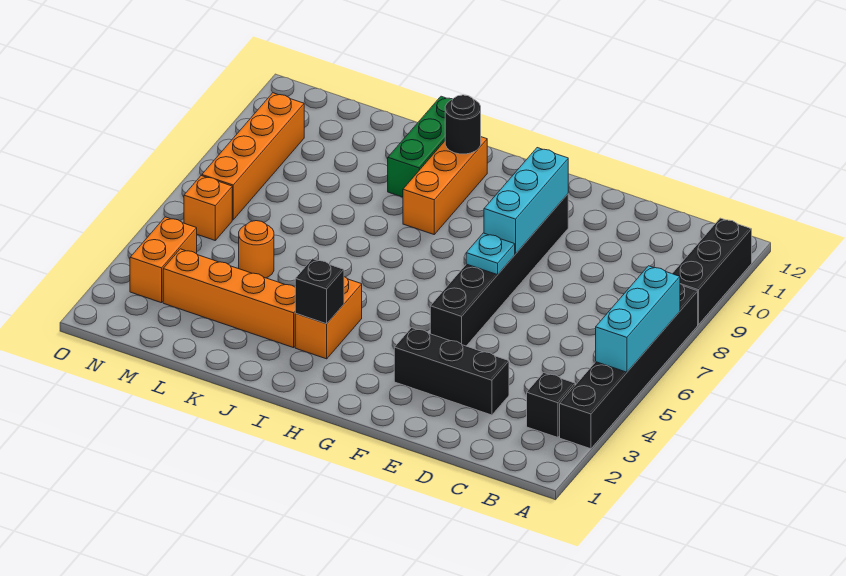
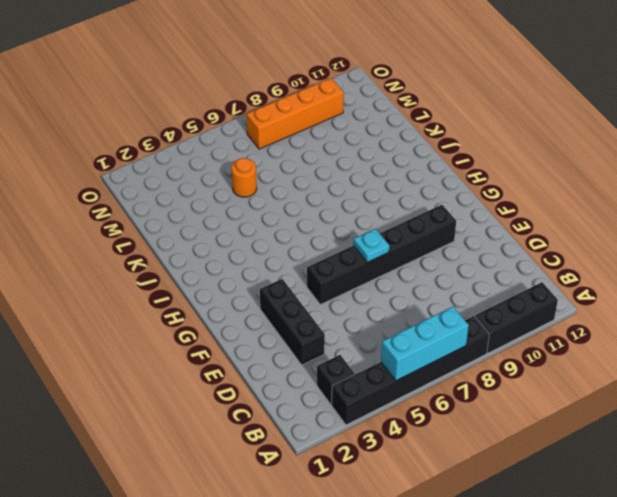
none -> orange brick I3:I4 level 1
none -> orange brick I9:I11 level 1
none -> orange brick J3:M3 level 1

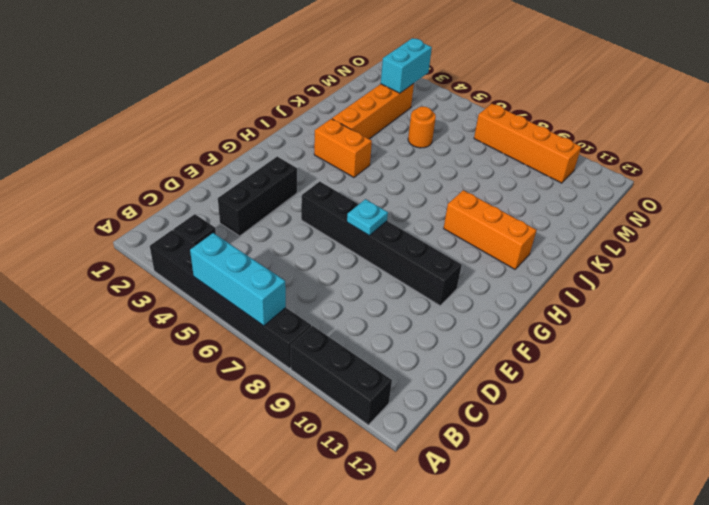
cyan brick M3:N3 level 2 -> none
none -> green brick J10:J12 level 1
none -> orange brick N3:N4 level 1
none -> orange brick N6 level 1

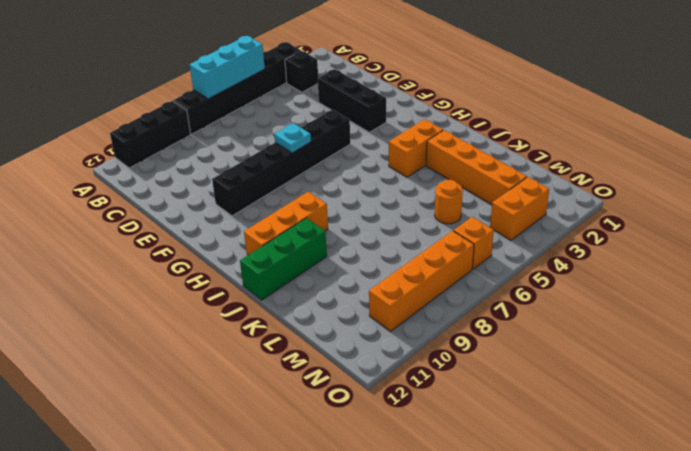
none -> cyan brick F8:F10 level 2
none -> black brick I3 level 2
none -> black round brick I11 level 2

